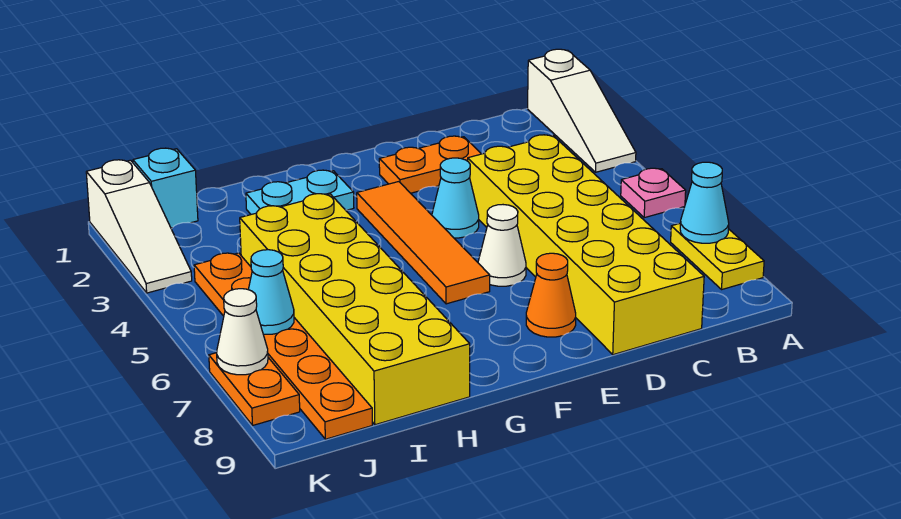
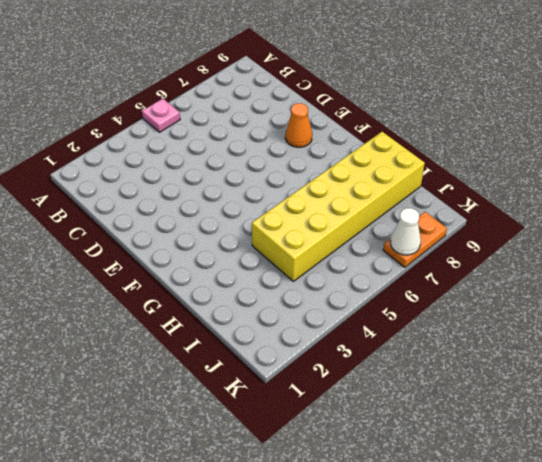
none -> white slope A1:A3 level 1 top 1
none -> yellow plate A7:A8 level 1
none -> yellow brick C4:D9 level 1

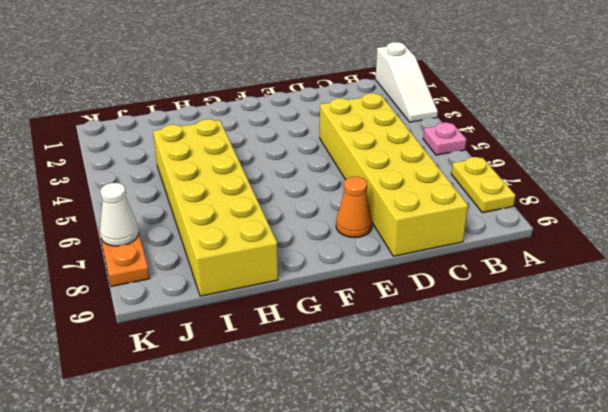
none -> orange plate D2:E2 level 1
none -> cyan cone E4 level 1
none -> white cone E6 level 1

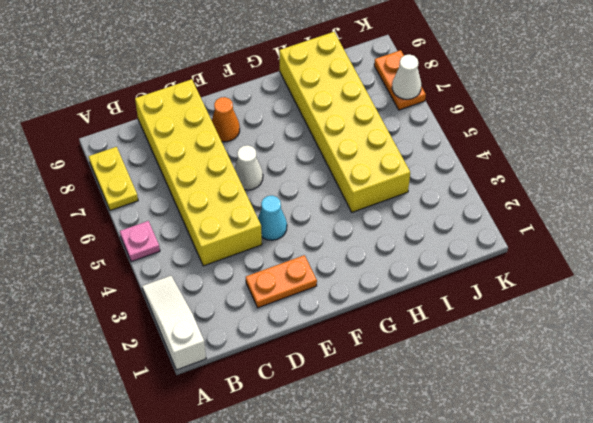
none -> orange tile F3:F6 level 1
none -> cyan plate G2:H2 level 1
none -> cyan brick J1 level 1

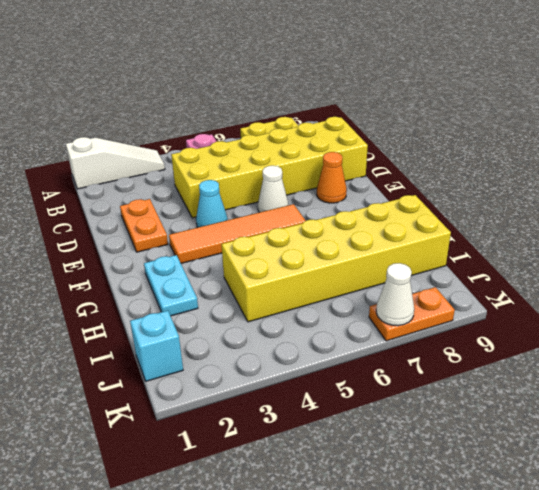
none -> orange plate J4:J9 level 1
none -> white slope K1:K3 level 1 top 1
none -> cyan cone A7 level 2

